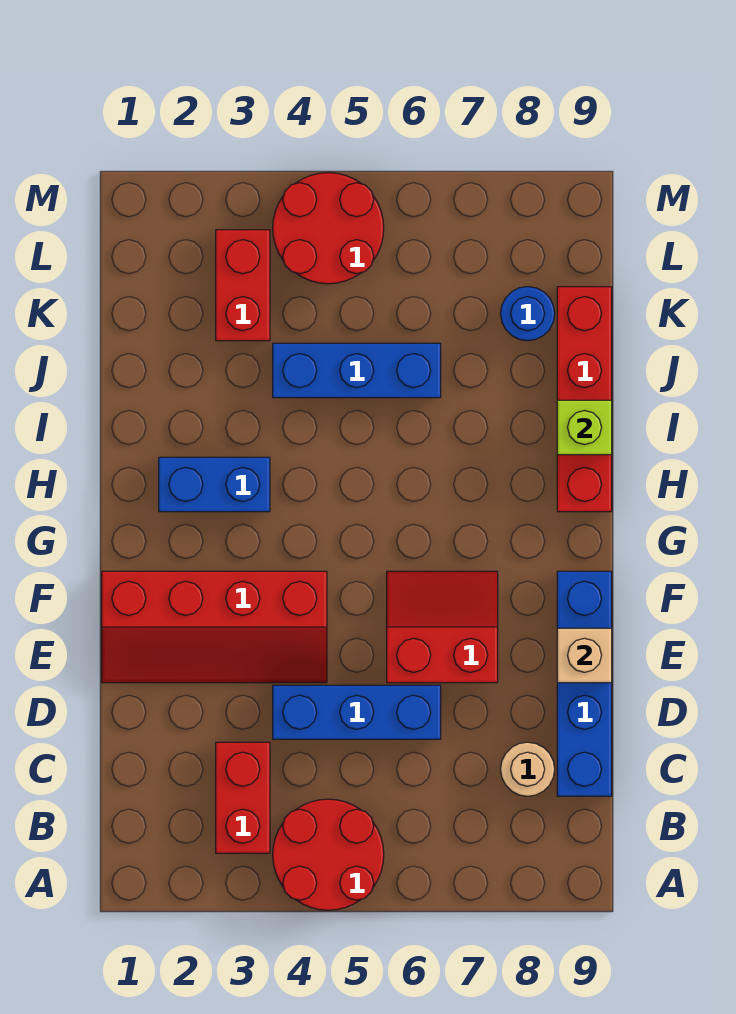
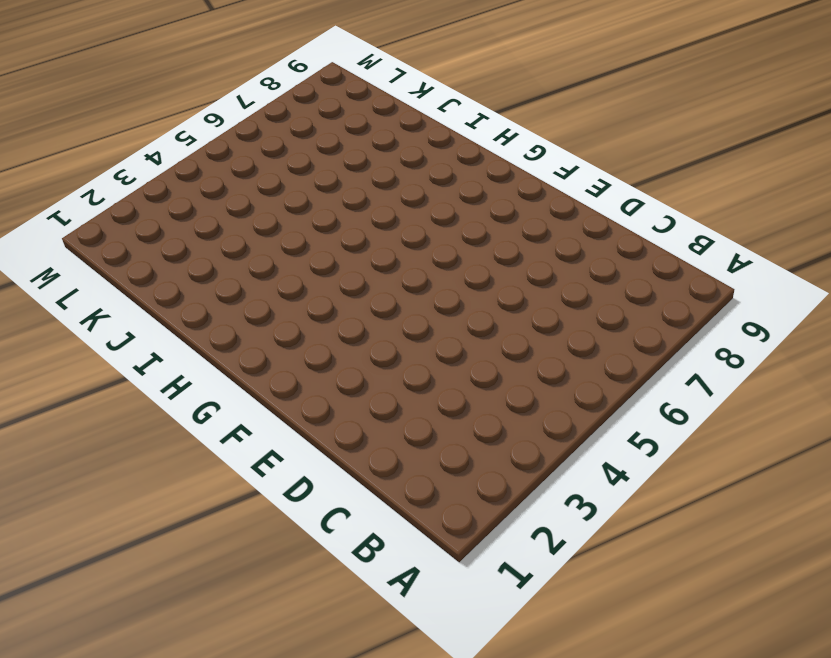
none -> red round brick A4:B5 level 1
none -> red brick B3:C3 level 1
none -> tan round brick C8 level 1

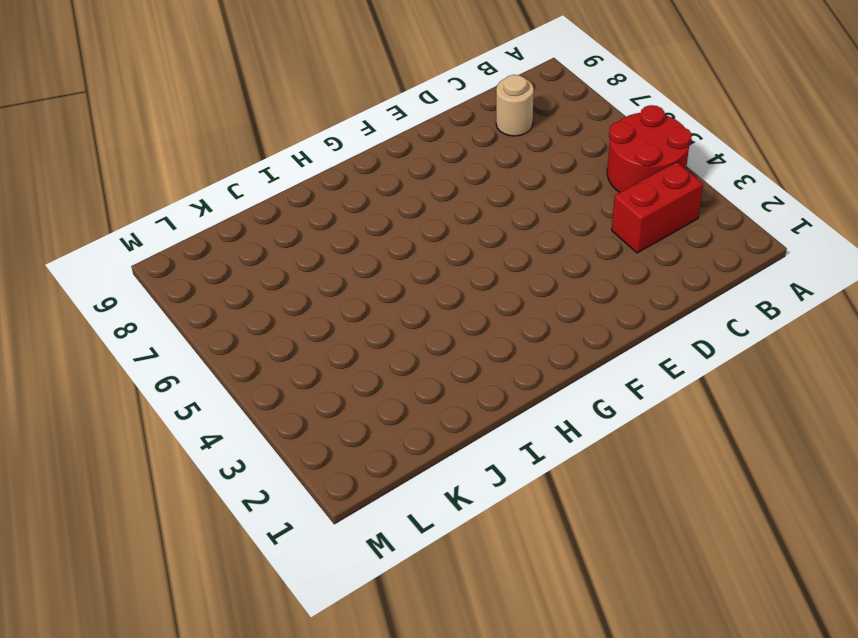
none -> blue brick C9:F9 level 1
none -> blue brick D4:D6 level 1
none -> red slope E1:F4 level 1 top F

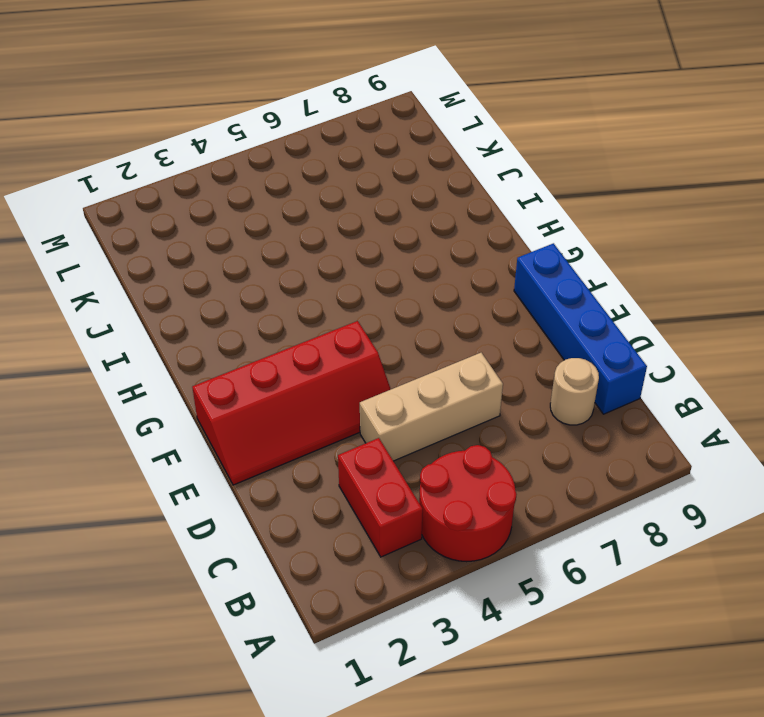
tan brick D4:D6 level 1 -> blue brick D4:D6 level 1
none -> red slope E6:F7 level 1 top E
none -> blue brick H2:H3 level 1
none -> red brick H9:K9 level 1

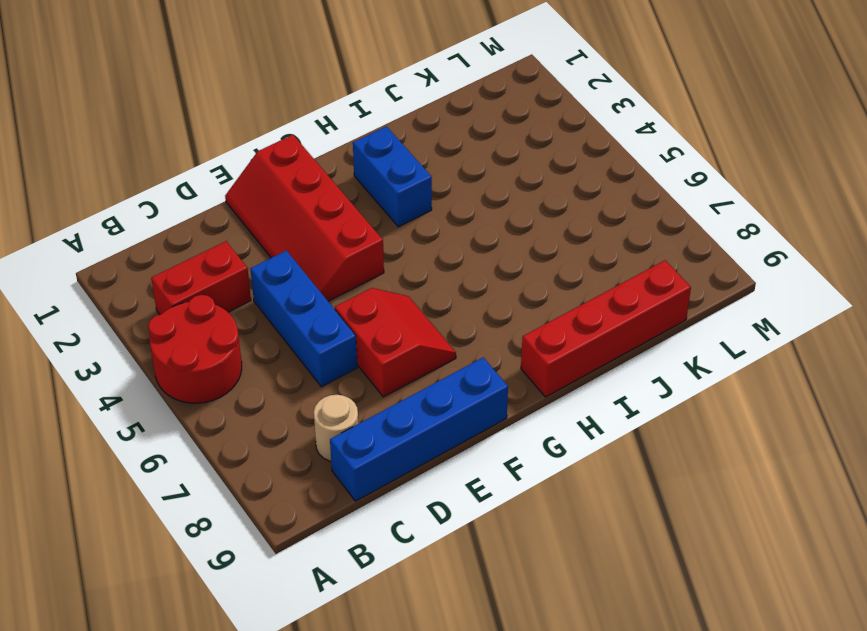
none -> blue brick J4:J6 level 1
none -> red brick K3:L3 level 1
none -> blue round brick K8 level 1

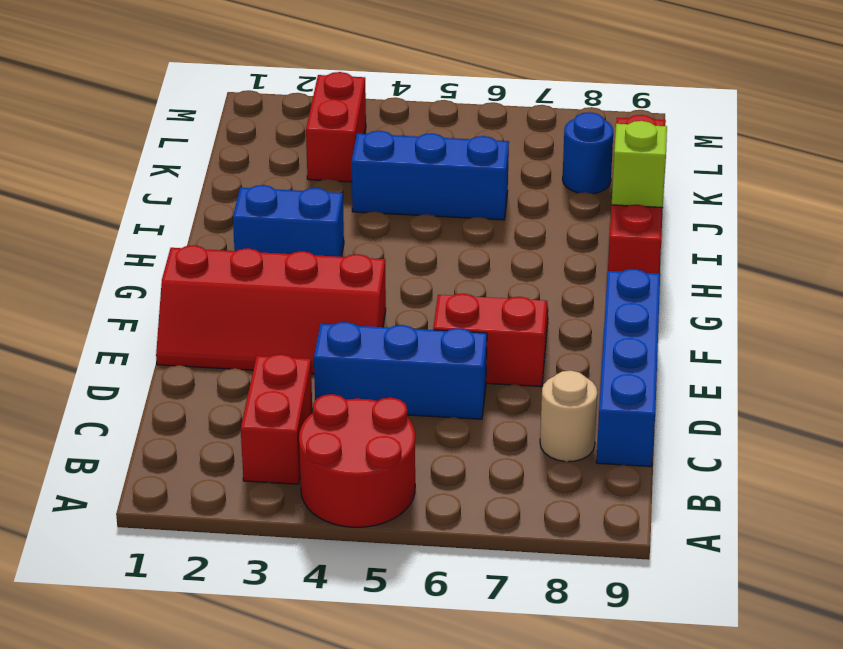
none -> red round brick L4:M5 level 1
none -> tan brick E9 level 2

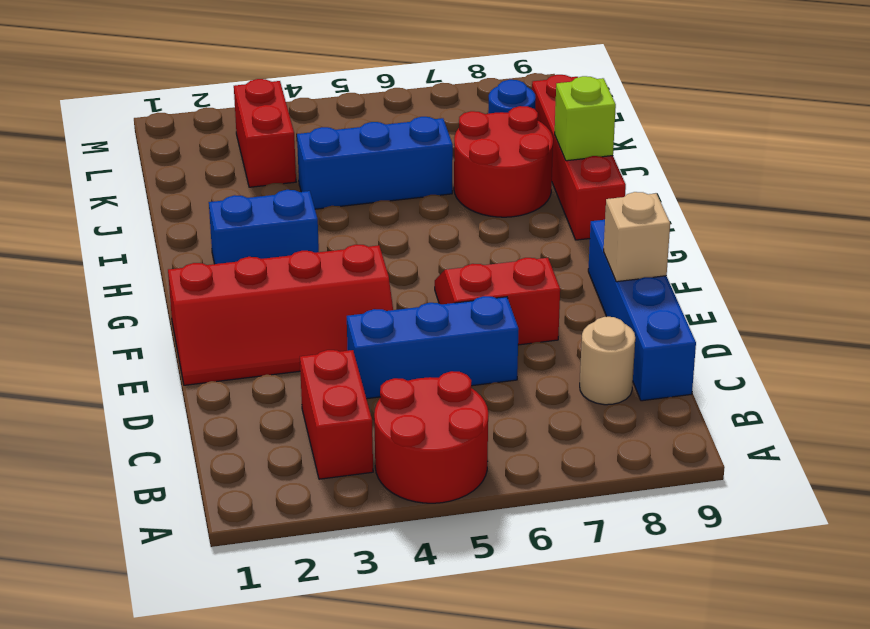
red round brick I7:J8 level 1 -> red round brick L4:M5 level 1

